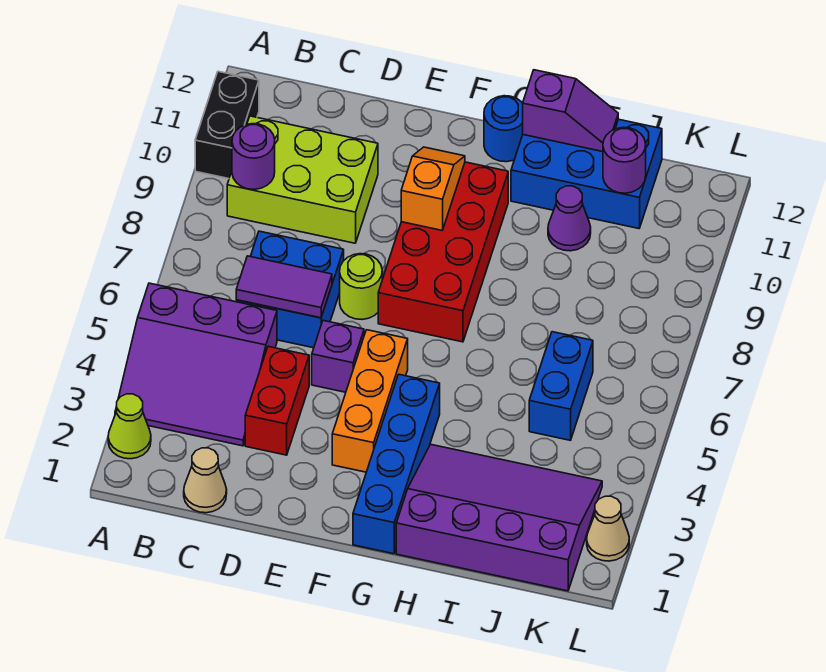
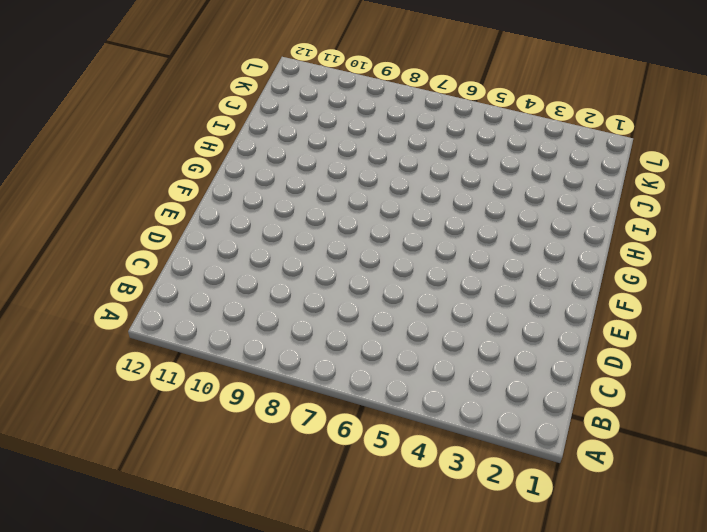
none -> lime cone A2 level 1
none -> purple slope A3:C5 level 1 top 5
none -> black brick A10:A11 level 1

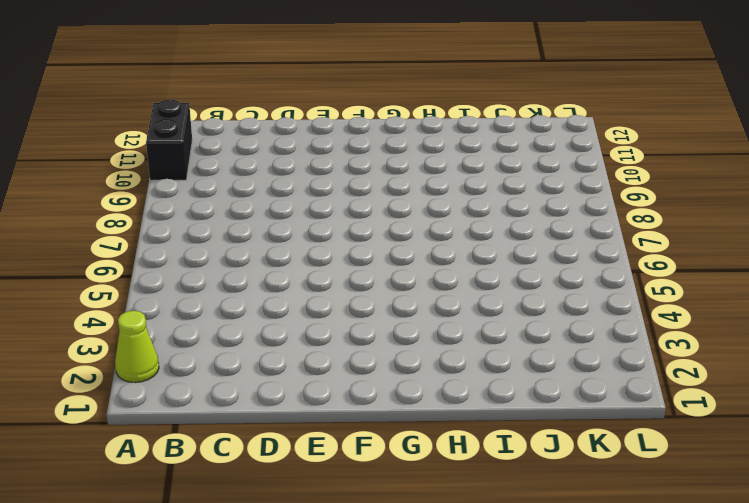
none -> purple slope A3:C5 level 1 top 5
none -> lime brick B9:D10 level 1
none -> tan cone C1 level 1

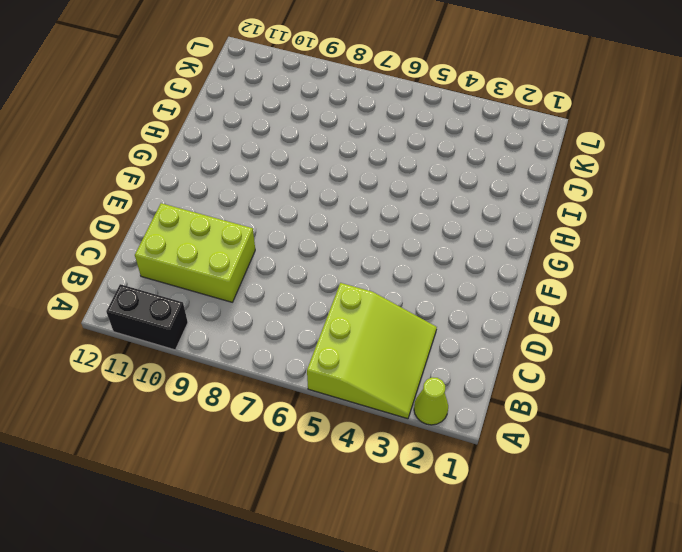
lime slope A3:C5 level 1 top 5 -> purple slope A3:C5 level 1 top 5
lime brick C9:D11 level 1 -> lime brick B9:D10 level 1
none -> tan cone C1 level 1
none -> blue brick C6:D7 level 1
none -> red brick D3:D4 level 1

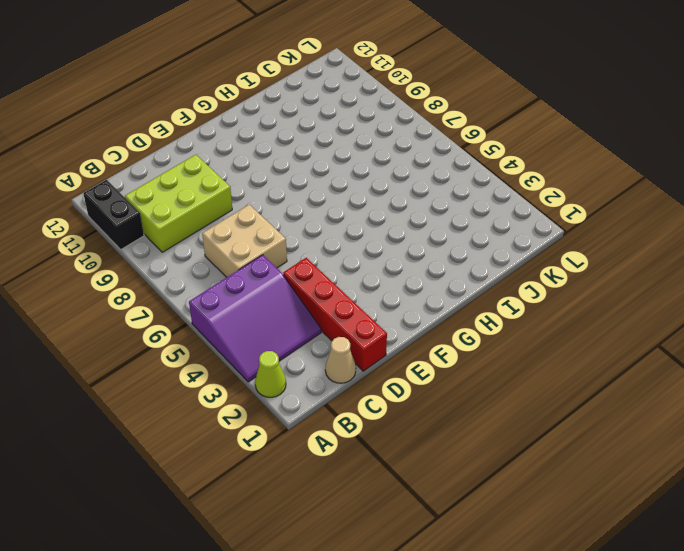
tan brick C6:D7 level 1 -> blue brick C6:D7 level 1
red brick D1:D4 level 1 -> red brick D3:D4 level 1
none -> purple brick E5 level 1
none -> lime round brick E7 level 1
none -> orange brick F3:F5 level 1

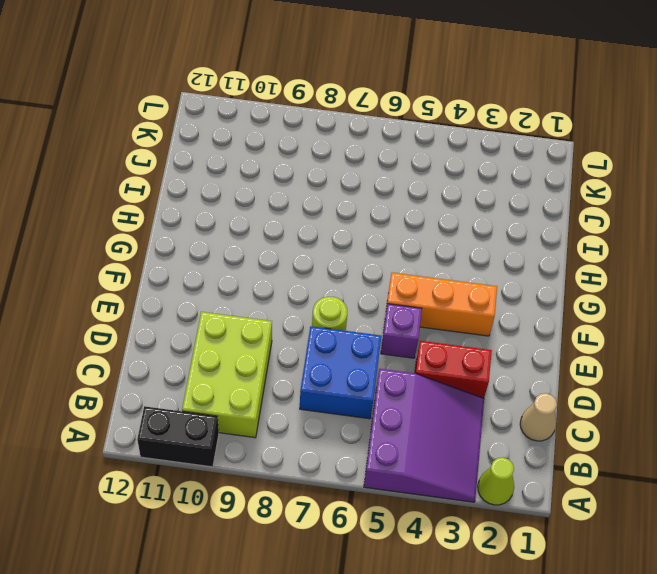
none -> red brick F7:G10 level 1
none -> blue brick G1:G4 level 1
none -> blue round brick G12 level 1

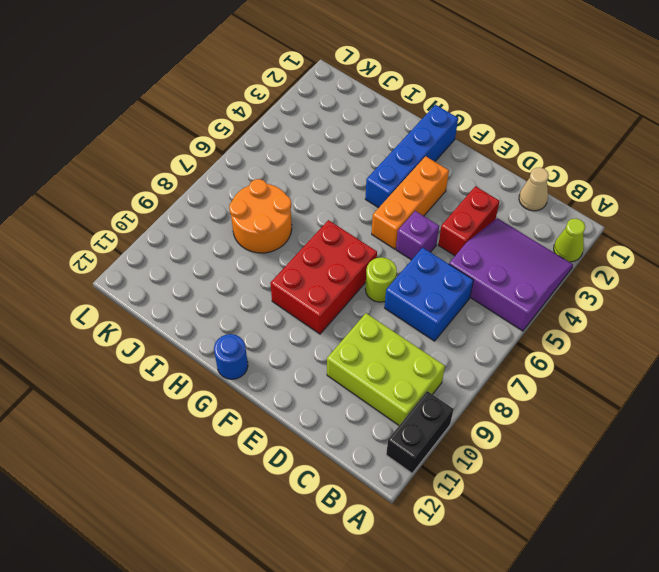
red brick F7:G9 level 1 -> red brick F7:G10 level 1
orange round brick I7:J8 level 1 -> none
none -> purple slope H1:K3 level 1 top 1
none -> blue brick H11:J12 level 1
none -> purple cone I10 level 1

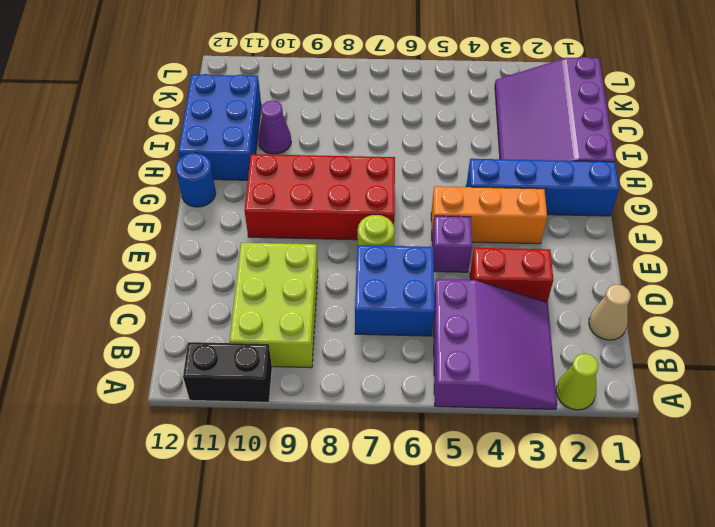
none -> blue brick J5:J6 level 1
none -> tan cone L2 level 1
none -> purple round brick B9 level 2

